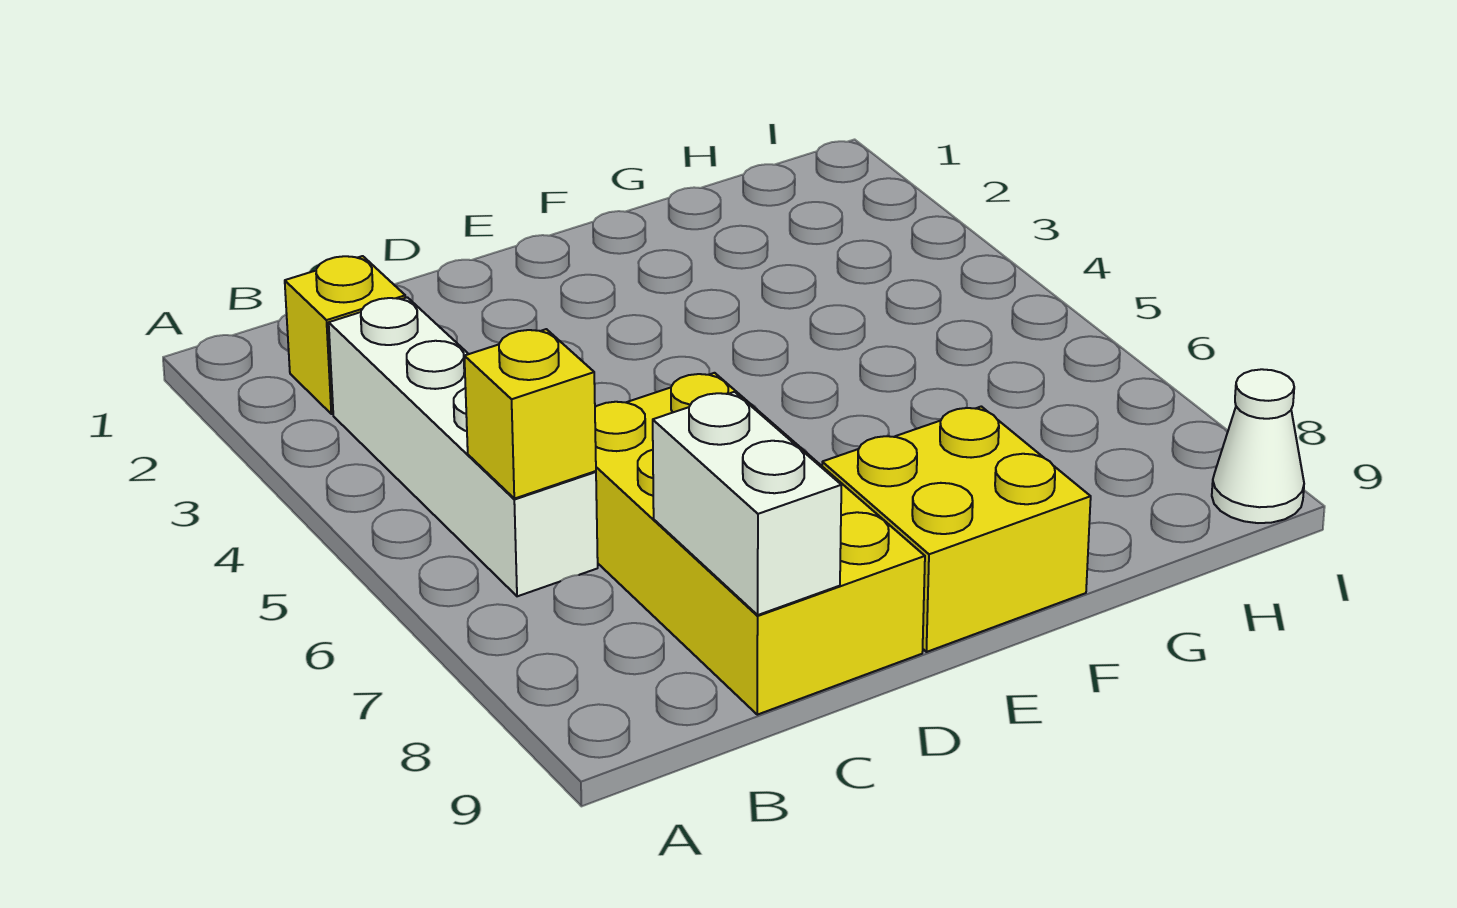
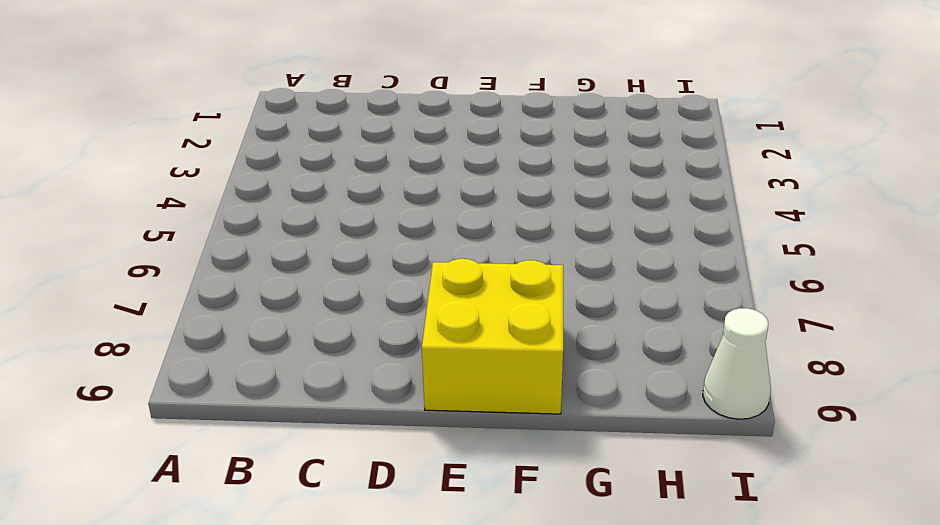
none -> yellow brick B2 level 1
none -> white brick B3:B6 level 1

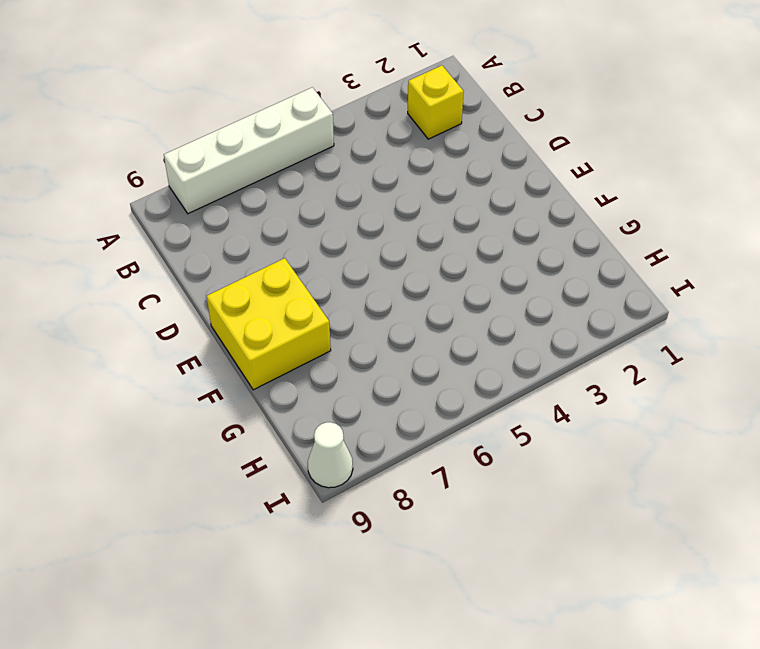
white brick A5:A8 level 1 -> white brick B3:B6 level 1
none -> yellow brick C6:D9 level 1
none -> yellow brick B6 level 2

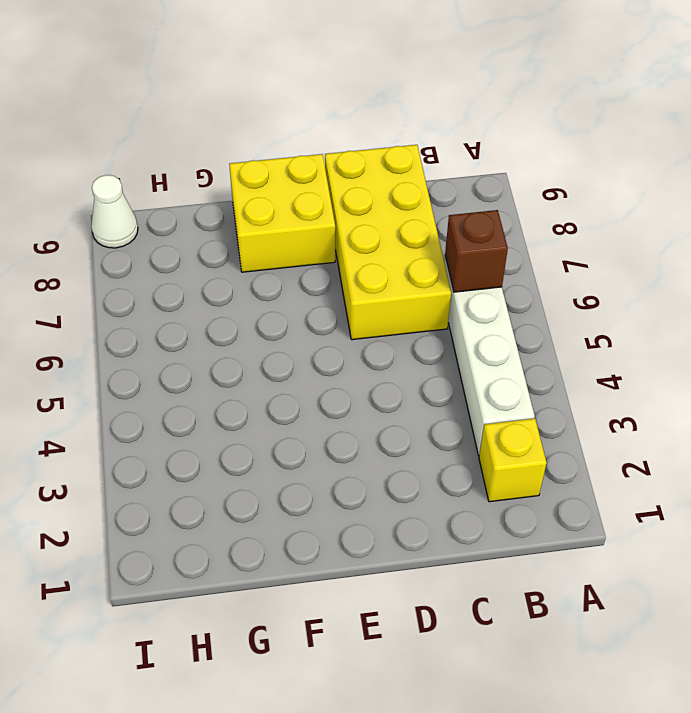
brown brick B6 level 2 -> yellow brick B6 level 2
none -> white brick C8:C9 level 2

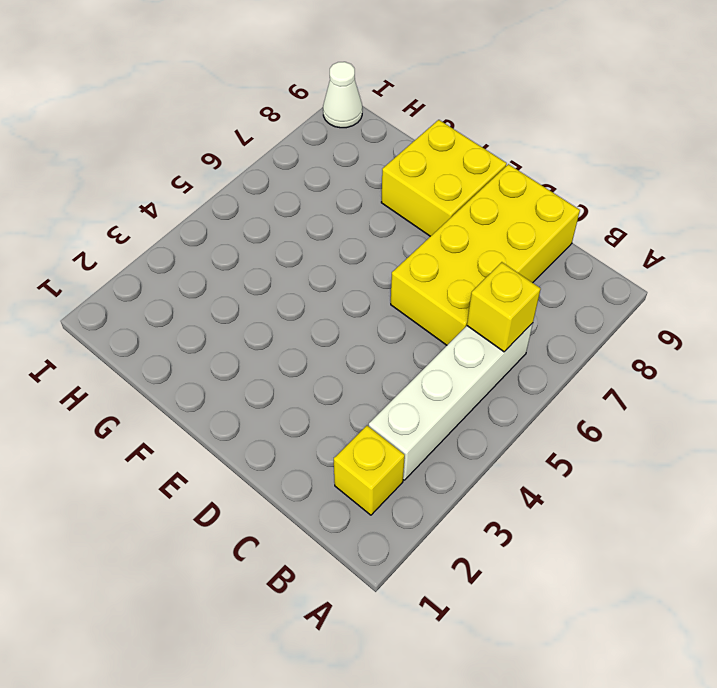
none -> white brick C8:C9 level 2

